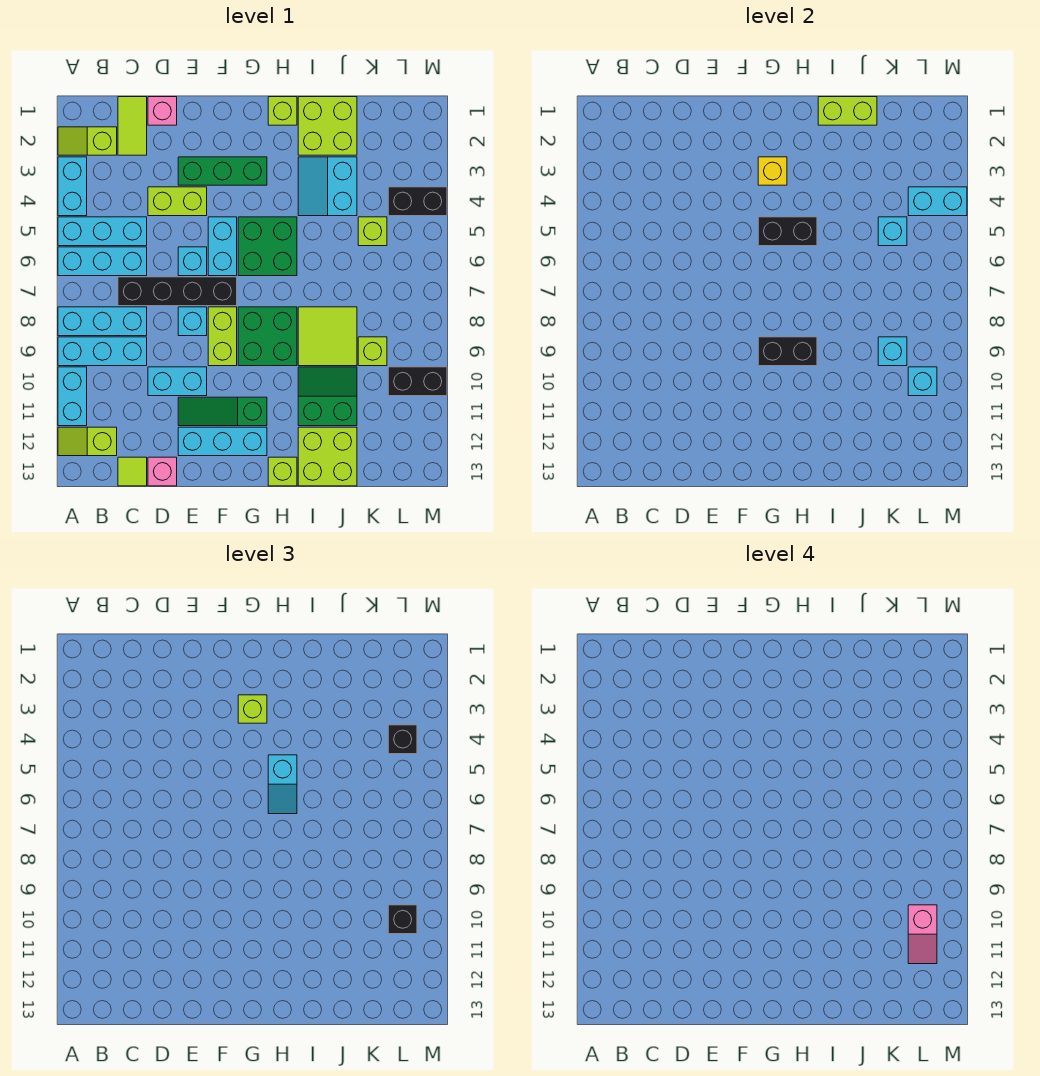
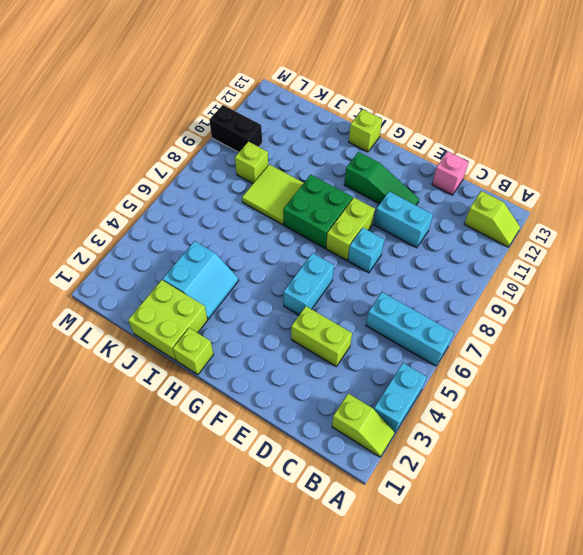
none -> cyan brick A5:C5 level 1
none -> cyan brick A8:C8 level 1
none -> cyan brick A9:C9 level 1
none -> cyan brick A10:A11 level 1

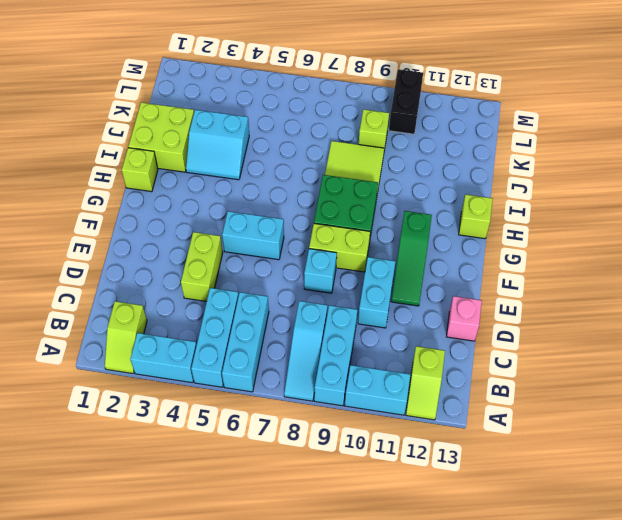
cyan slope A8:C8 level 1 top C -> cyan brick A8:C8 level 1
none -> lime tile C1:C2 level 1
none -> black brick C7:F7 level 1
none -> lime tile C13 level 1
none -> pink brick D1 level 1

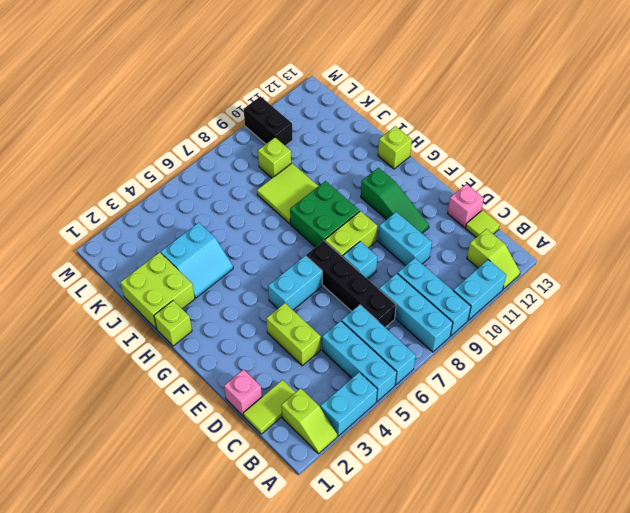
none -> green brick E3:G3 level 1
none -> cyan brick E6 level 1
none -> cyan brick E12:G12 level 1
none -> green brick G5:H6 level 1

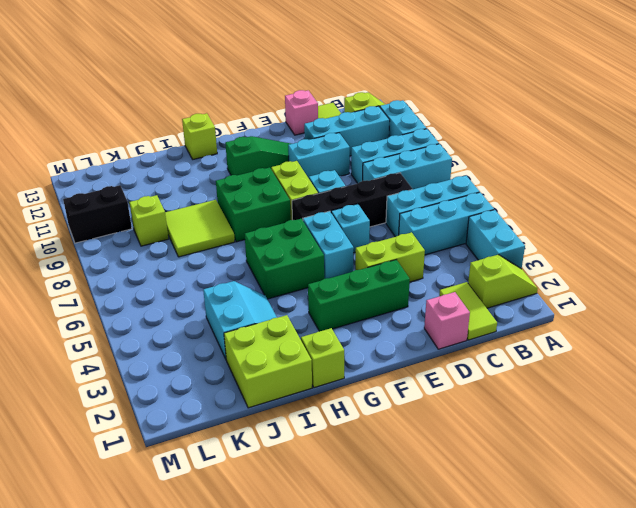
cyan brick B11:D11 level 1 -> cyan brick E12:G12 level 1
none -> green slope I10:J11 level 1 top 11
none -> lime brick I12:J13 level 1
none -> lime brick K5 level 1
none -> black brick L4:M4 level 1

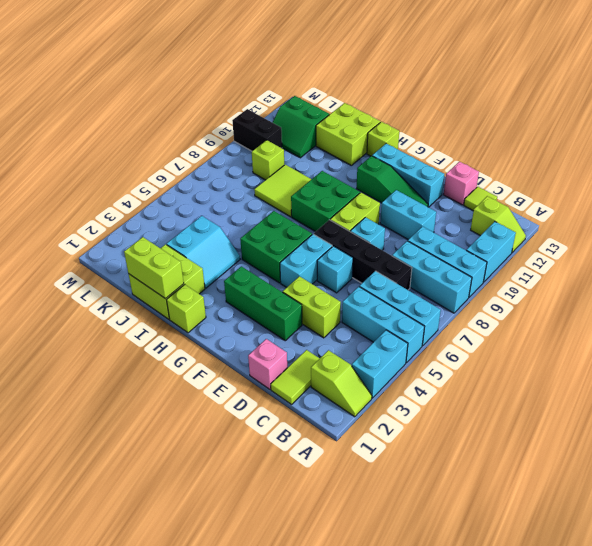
green slope K11:L12 level 1 top 12 -> green slope I10:J11 level 1 top 11
none -> lime brick K5 level 1
none -> black brick L4:M4 level 1
none -> yellow brick G3 level 2
none -> black brick G5:H5 level 2

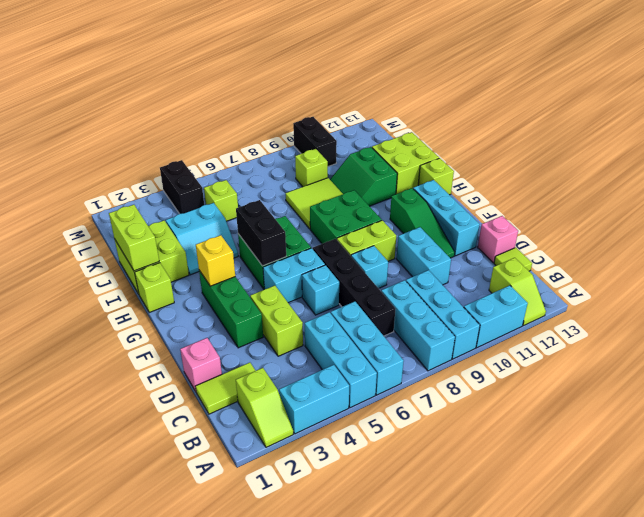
none -> black brick G9:H9 level 2
none -> cyan brick K5 level 2
none -> cyan brick K9 level 2
none -> cyan brick L4:M4 level 2

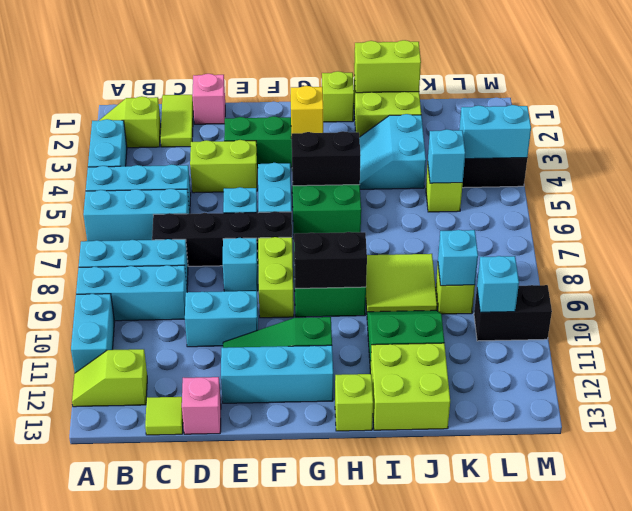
none -> lime brick G3 level 3
none -> cyan slope H5:H6 level 3 top 5
none -> black brick L4 level 3
none -> black brick L10 level 3

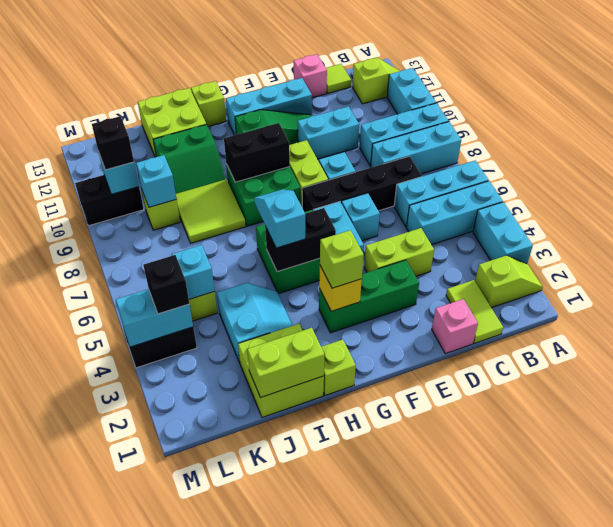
none -> pink slope L10:L11 level 4 top 10

